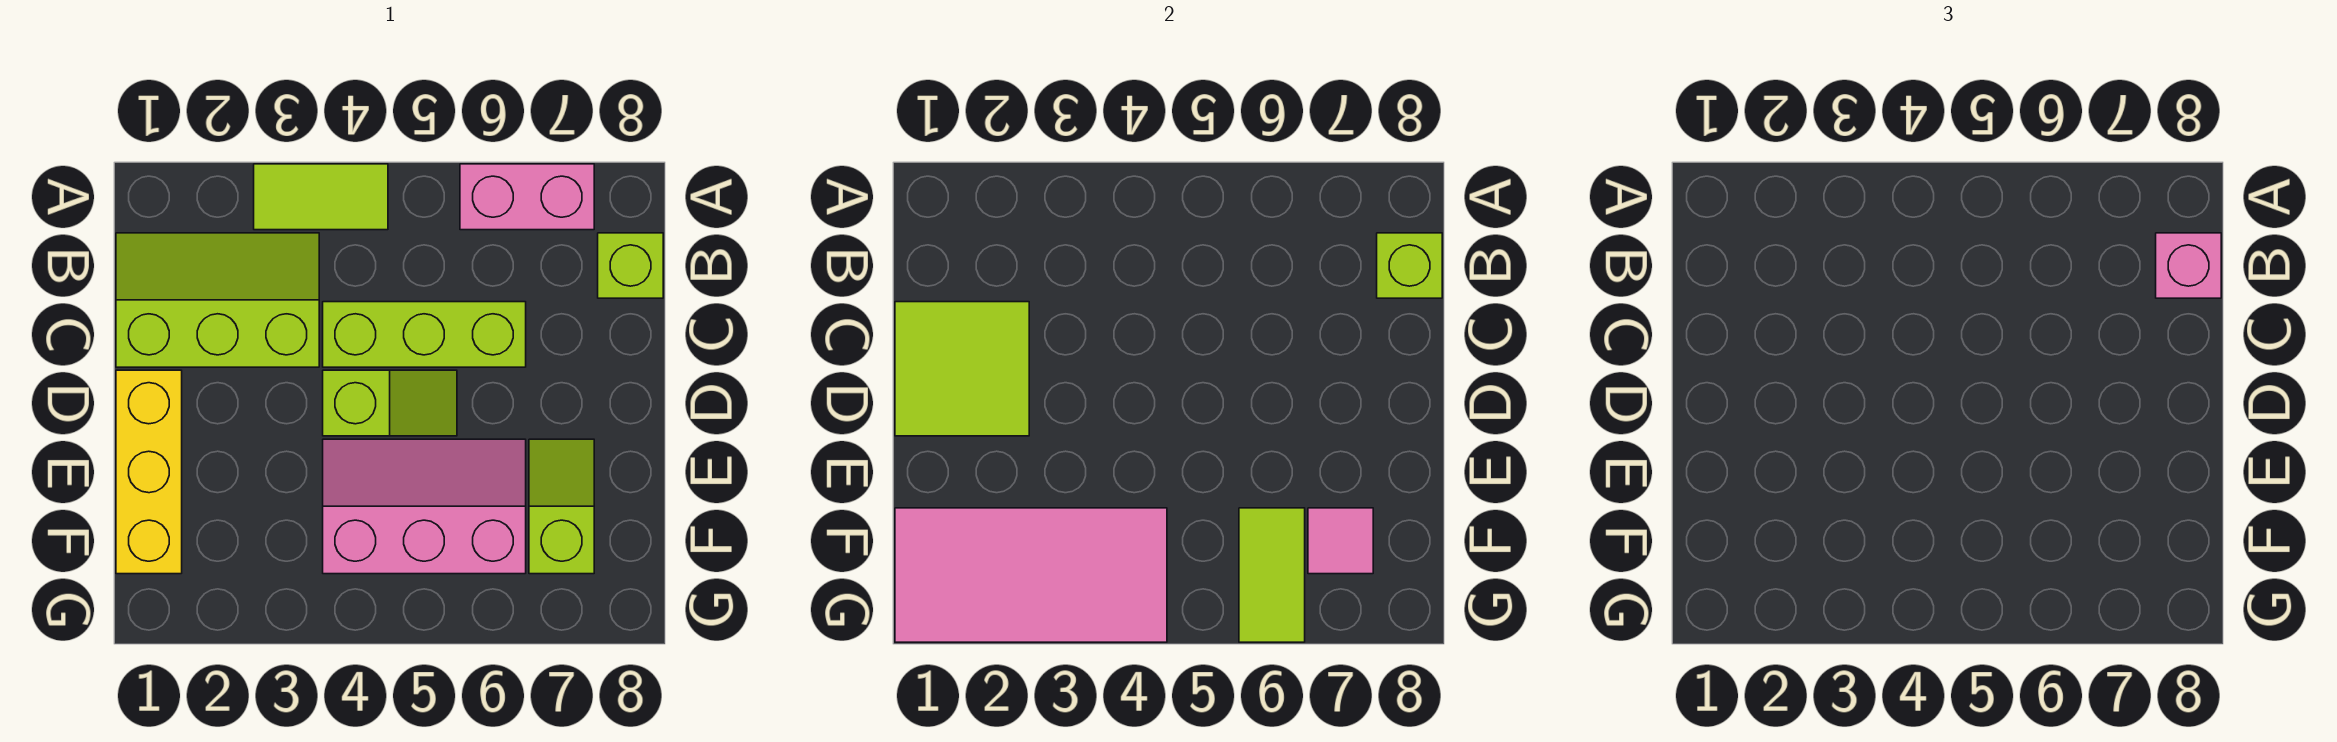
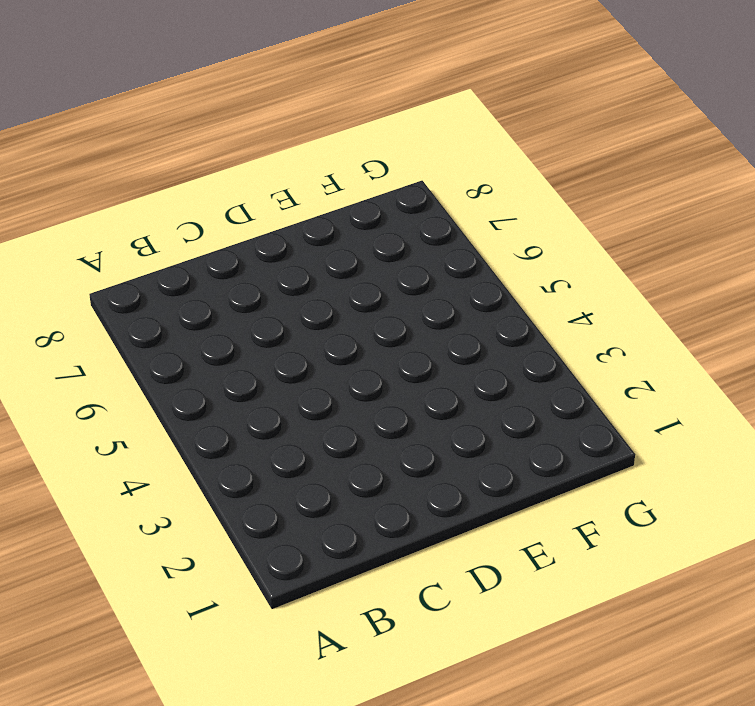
none -> lime tile A3:A4 level 1
none -> pink brick A6:A7 level 1
none -> lime slope B1:C3 level 1 top C

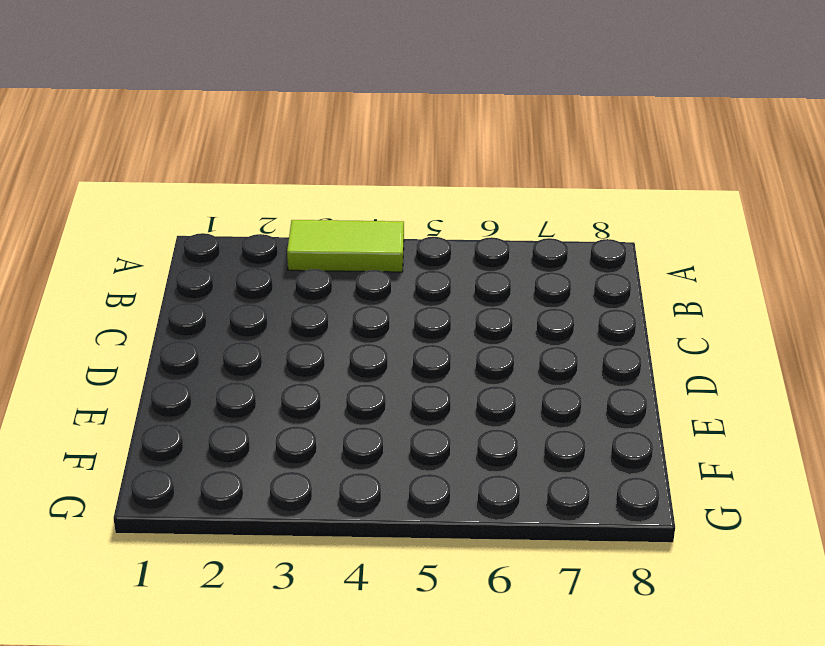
none -> pink brick A6:A7 level 1
none -> lime slope B1:C3 level 1 top C
none -> lime brick B8 level 1

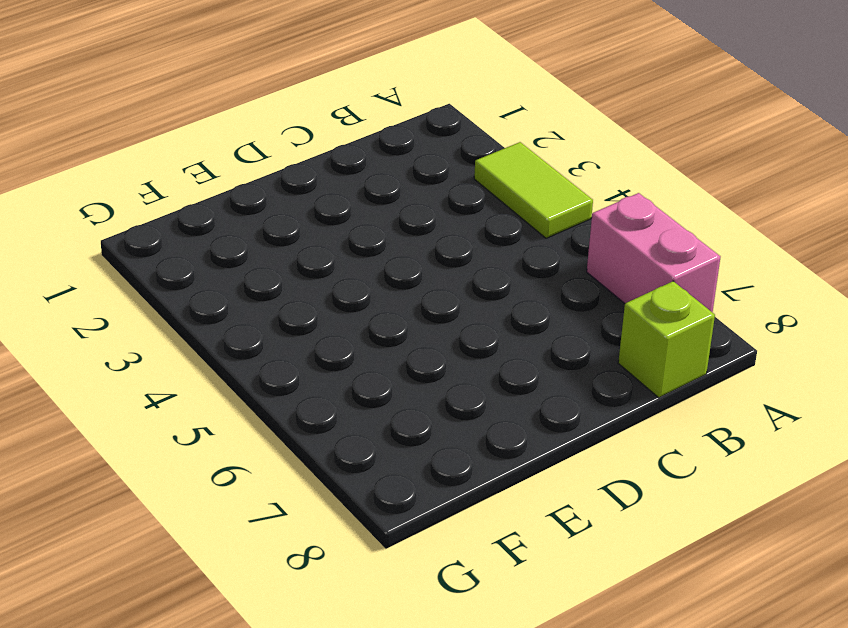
none -> lime slope B1:C3 level 1 top C
none -> lime brick C4:C6 level 1
none -> yellow brick D1:F1 level 1

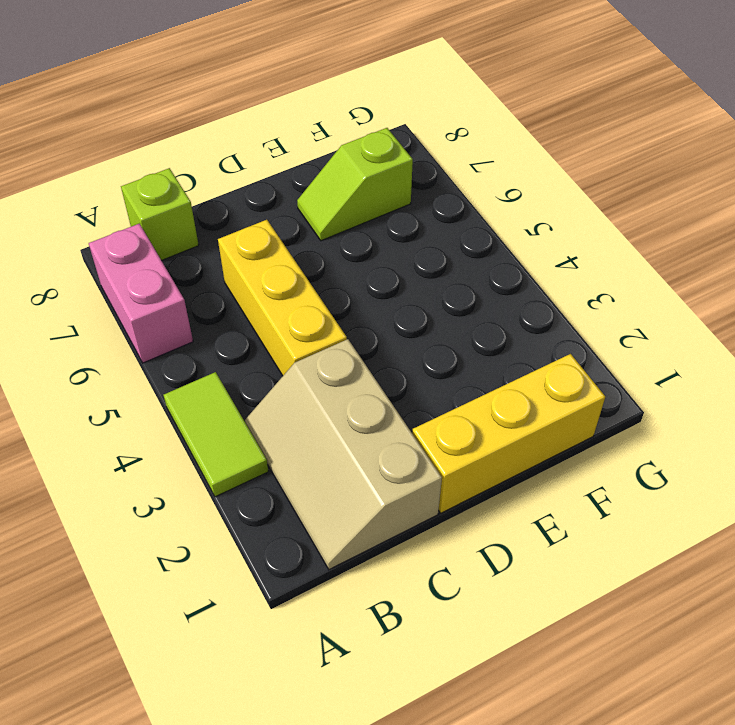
tan slope B1:C3 level 1 top C -> lime slope B1:C3 level 1 top C
yellow brick C4:C6 level 1 -> lime brick C4:C6 level 1
none -> lime slope D4:D5 level 1 top 4
none -> pink slope E4:F6 level 1 top F
none -> lime brick B8 level 2

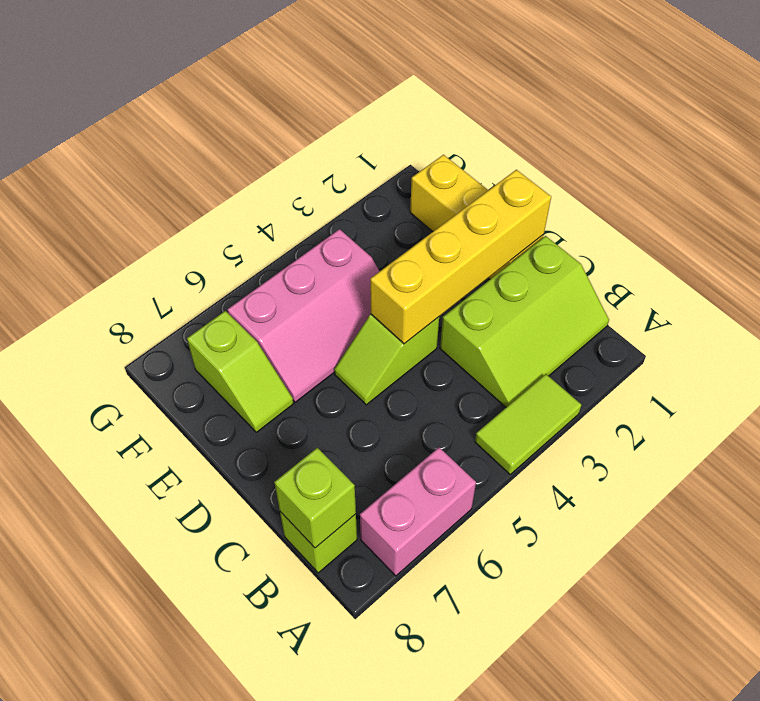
yellow brick D1:D4 level 2 -> lime tile C1:D2 level 2
none -> lime brick C4:C6 level 1
none -> pink tile F1:G4 level 2
none -> lime tile F6:G6 level 2

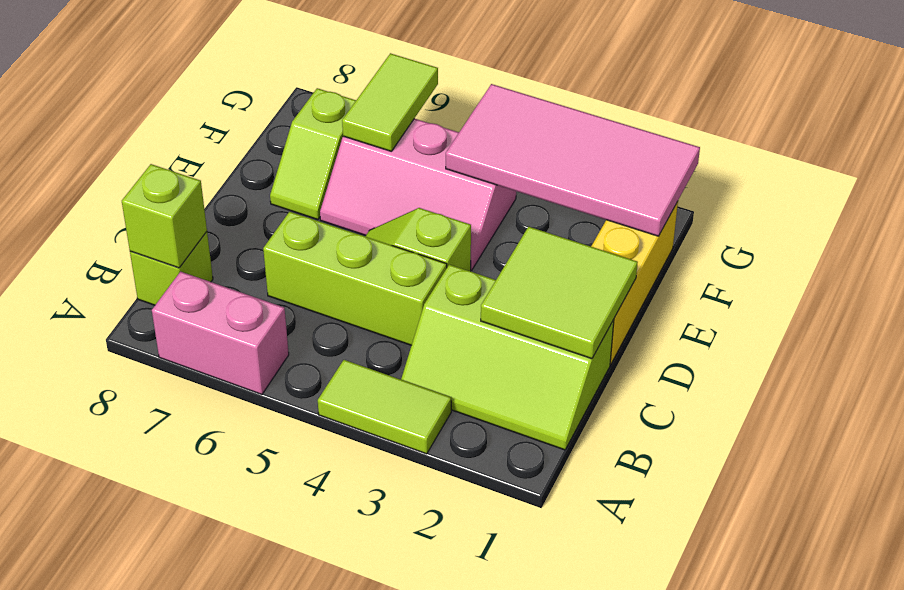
none -> pink tile F7 level 2
none -> pink brick B8 level 3

